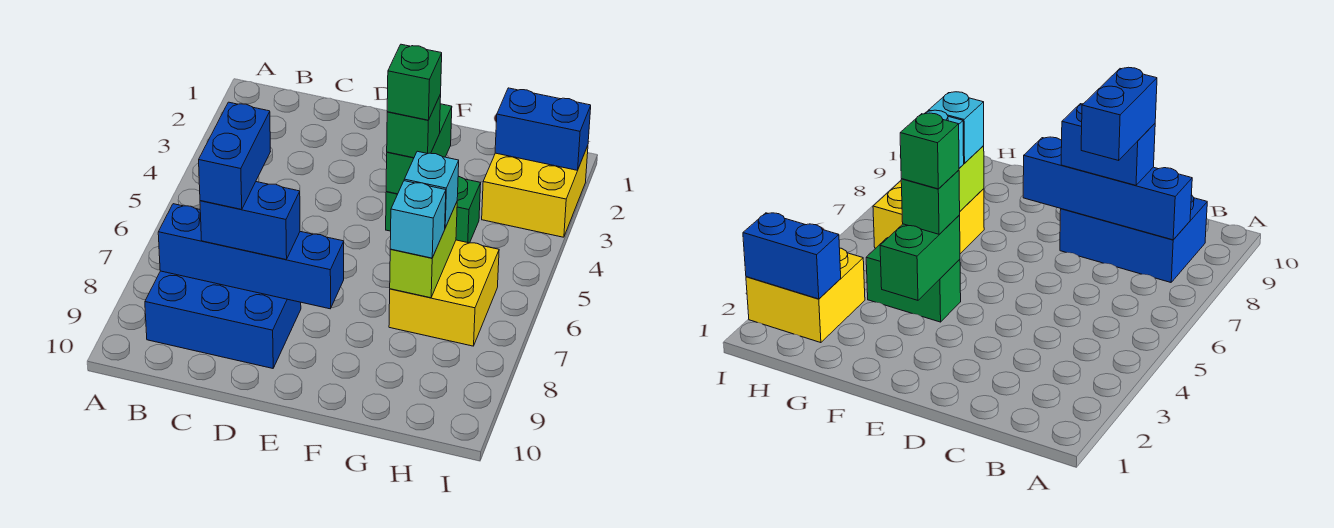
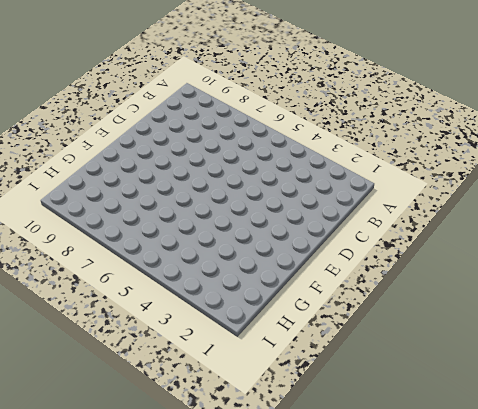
none -> blue brick B8:D9 level 1
none -> green brick F4:G4 level 1
none -> yellow brick G6:H7 level 1

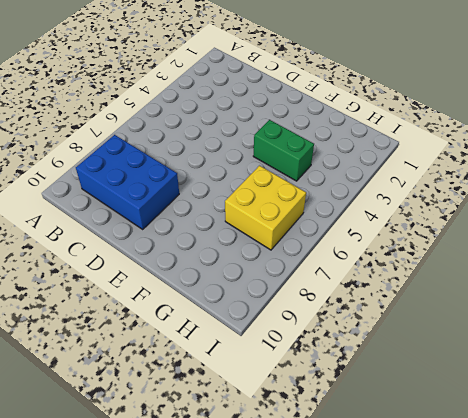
none -> yellow brick H2:I3 level 1
none -> blue brick B8:E8 level 2
none -> green brick F3:F4 level 2

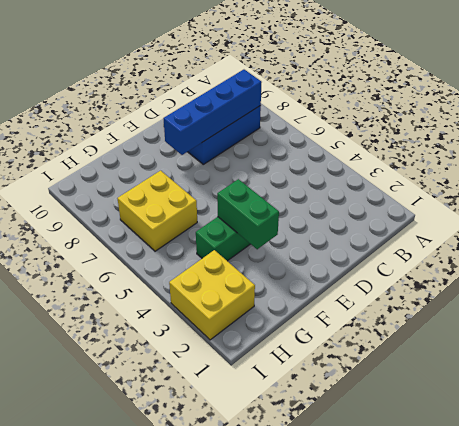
none -> lime brick G6:G7 level 2
none -> blue brick H2:I2 level 2
none -> blue brick C8:D8 level 3

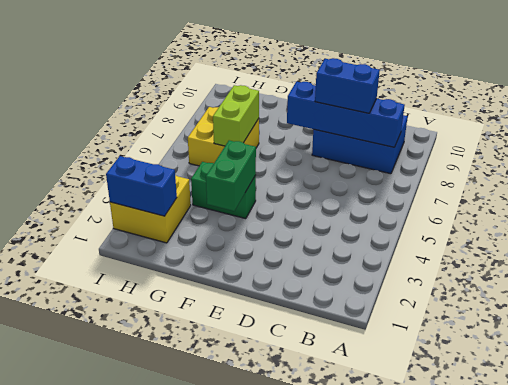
none -> green brick F4 level 3
none -> cyan brick G6 level 3
none -> cyan brick G7 level 3

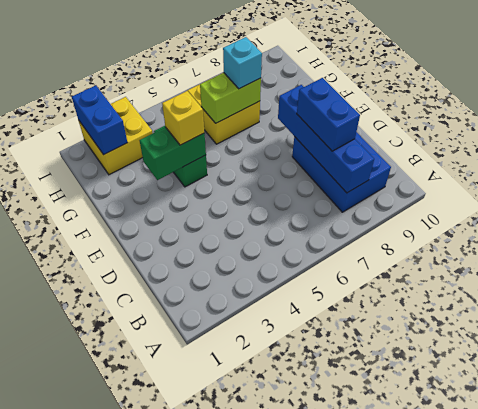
yellow brick F4 level 3 -> green brick F4 level 3
none -> cyan brick G6 level 3
none -> blue brick C7:C8 level 4
none -> green brick F4 level 4

